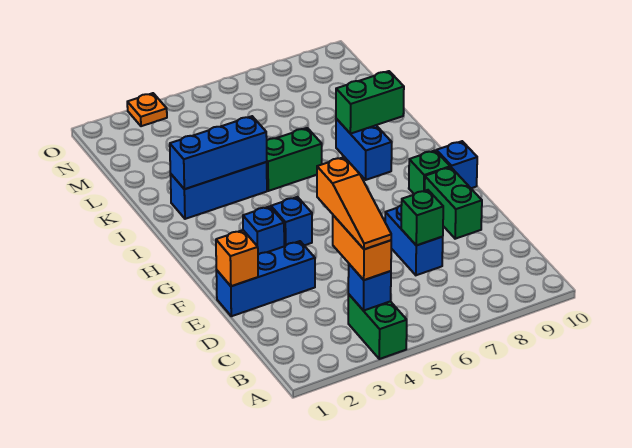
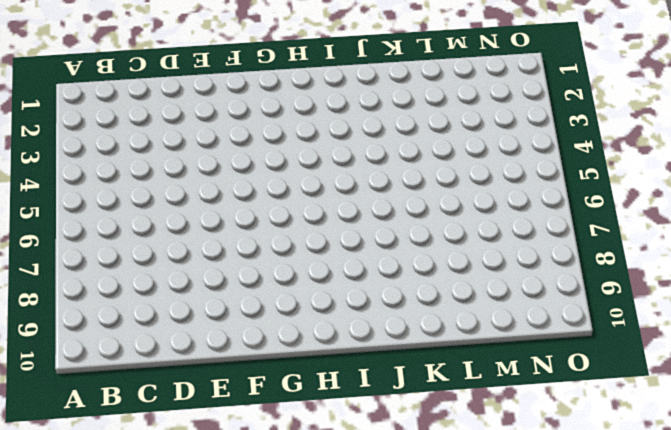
none -> green brick A4:B4 level 1
none -> blue brick D7:E7 level 1
none -> blue brick E1:E3 level 1

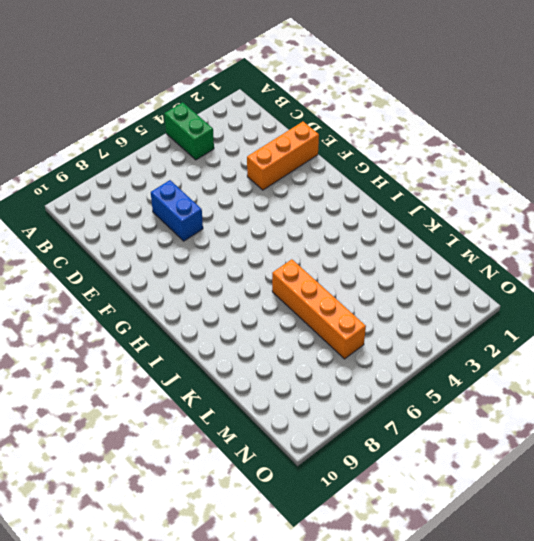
orange brick E1:E3 level 1 -> blue brick E1:E3 level 1
orange brick J6:M6 level 1 -> green brick J5:J6 level 1
none -> green brick E9:F9 level 1
none -> blue brick G3 level 1
none -> blue brick G4 level 1

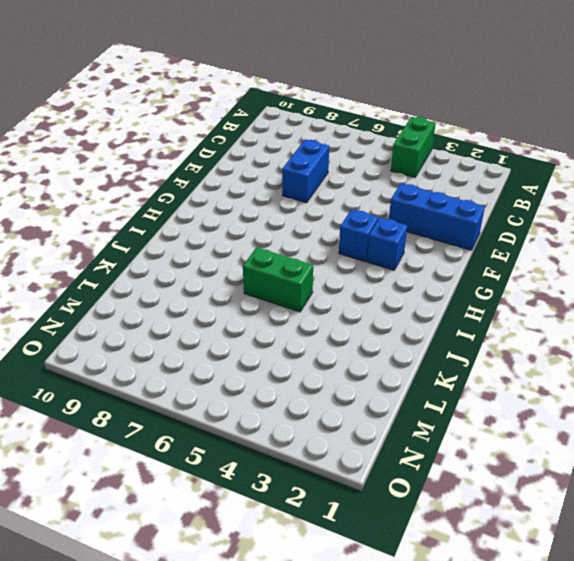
none -> green brick E9:F9 level 1
none -> green brick G9 level 1
none -> blue brick G10 level 1

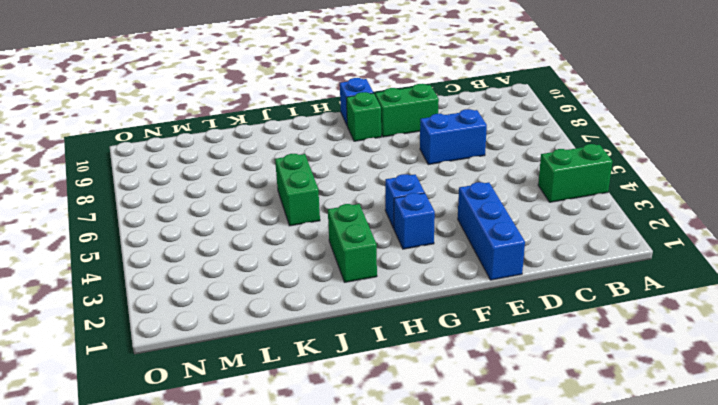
green brick I2:I3 level 1 -> green brick J8:J9 level 2
none -> blue brick I8:J8 level 1
none -> blue brick J2:J4 level 1
none -> orange plate O3 level 1

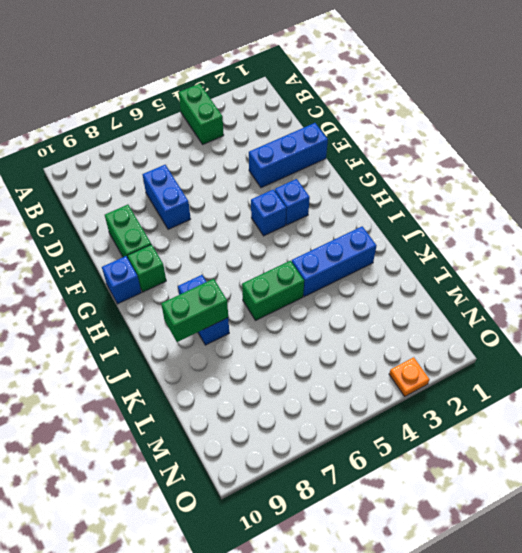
none -> blue brick B4 level 2
none -> green brick D7 level 2
none -> orange brick E1 level 2

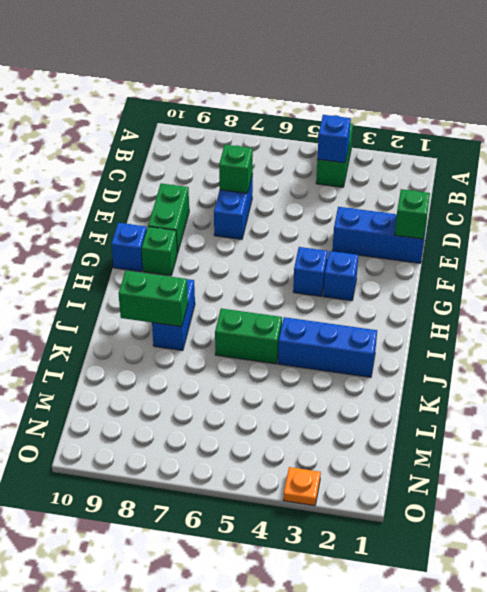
green brick E1 level 2 -> orange brick E1 level 2
none -> blue brick J2:J4 level 2
none -> orange brick B4:C4 level 3
none -> orange slope B4:D4 level 4 top D

